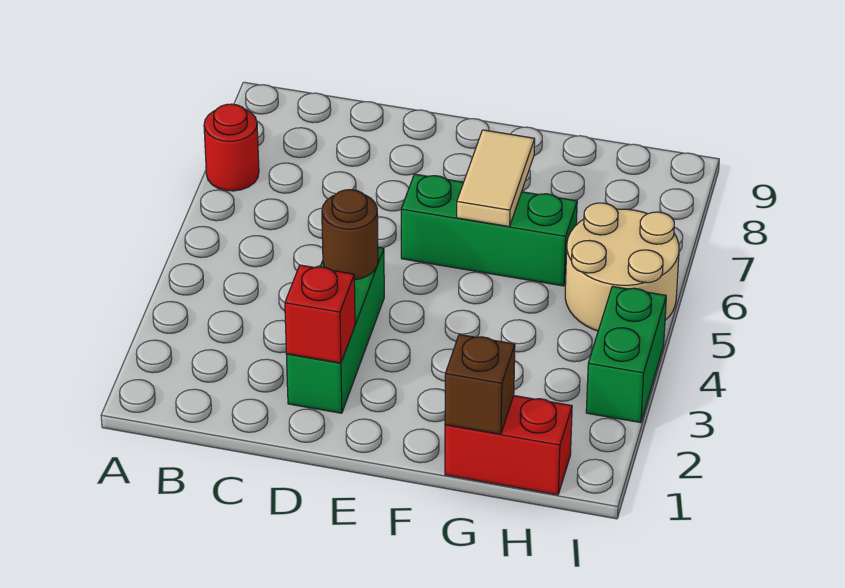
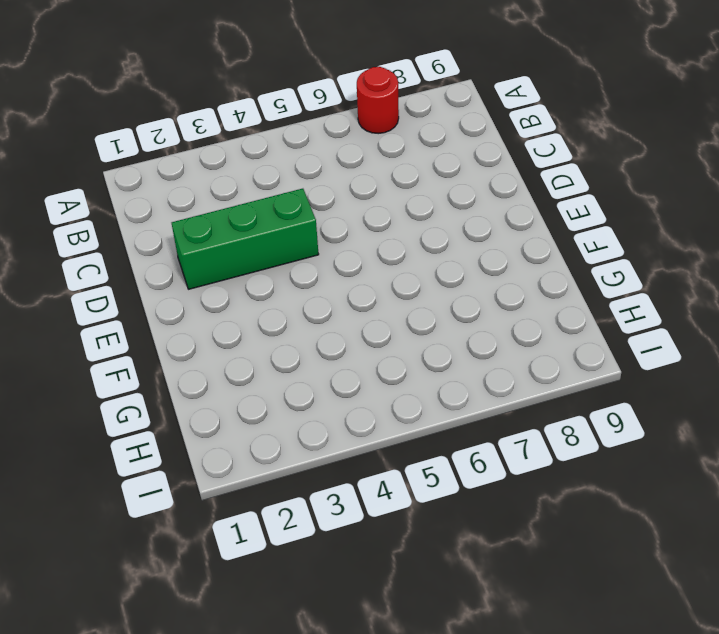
none -> green brick E6:G6 level 1
none -> red brick G1:H1 level 1

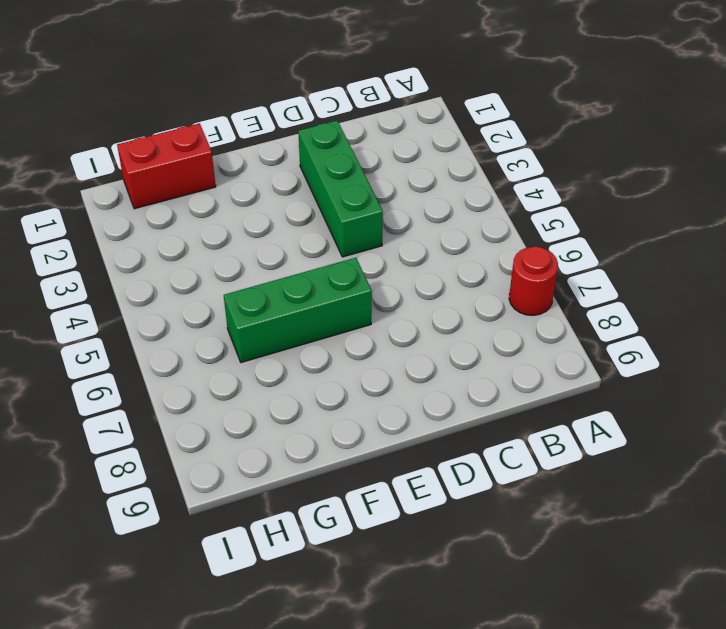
none -> tan round brick H5:I6 level 1
none -> green brick I3:I4 level 1

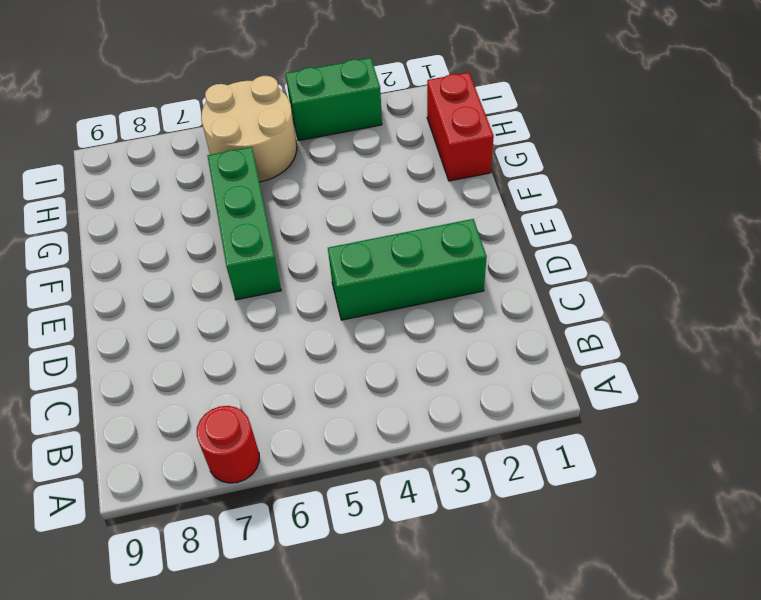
none -> red brick D2 level 2
none -> brown round brick D4 level 2

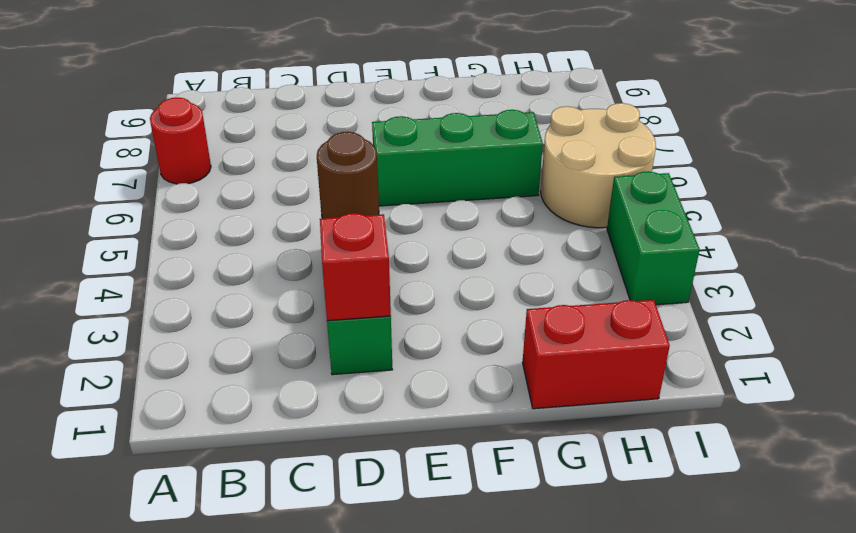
none -> tan tile F6:F7 level 2
none -> brown brick G1 level 2

